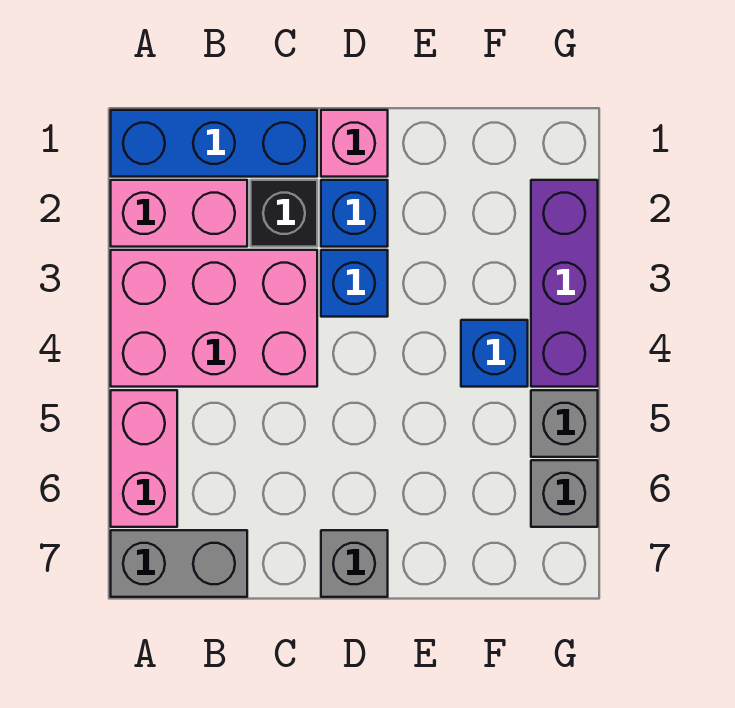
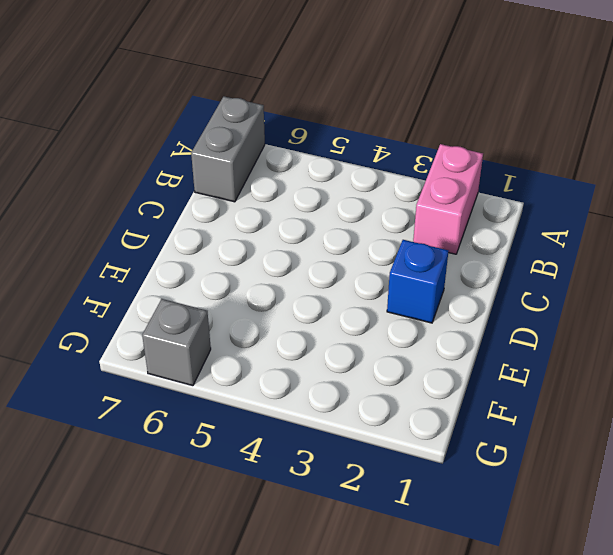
none -> blue brick A1:C1 level 1
none -> pink brick A3:C4 level 1
none -> pink brick A5:A6 level 1

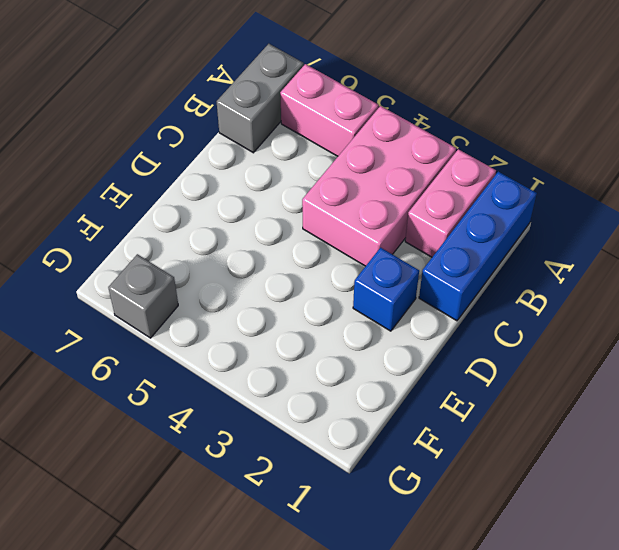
none -> black brick C2 level 1
none -> pink brick D1 level 1
none -> blue brick D3 level 1

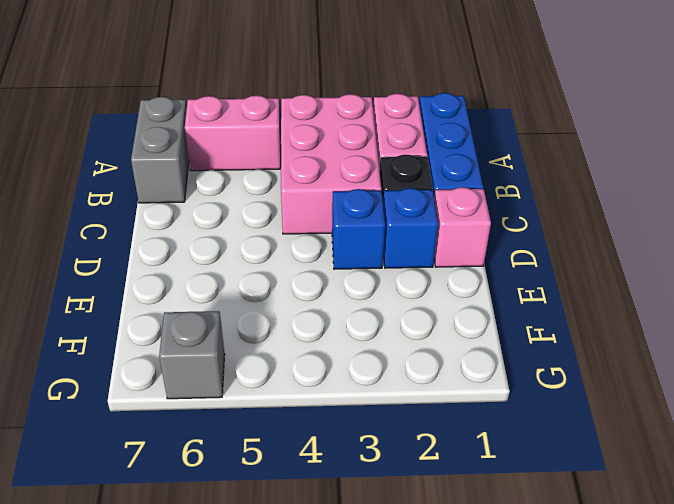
none -> grey brick D7 level 1
none -> blue brick F4 level 1
none -> purple brick G2:G4 level 1

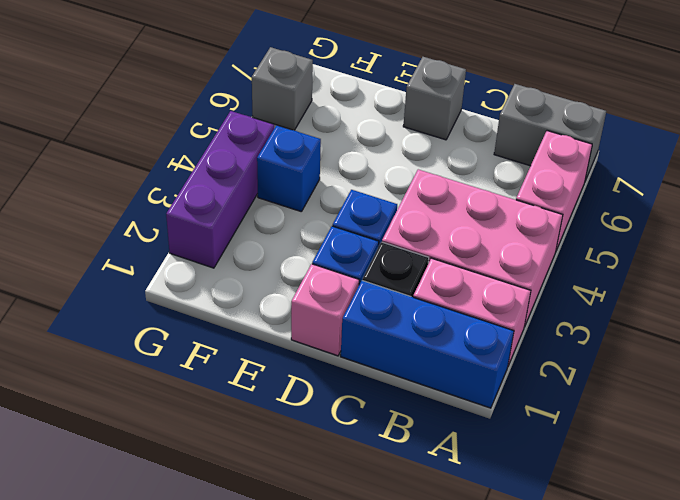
none -> grey brick G5 level 1

